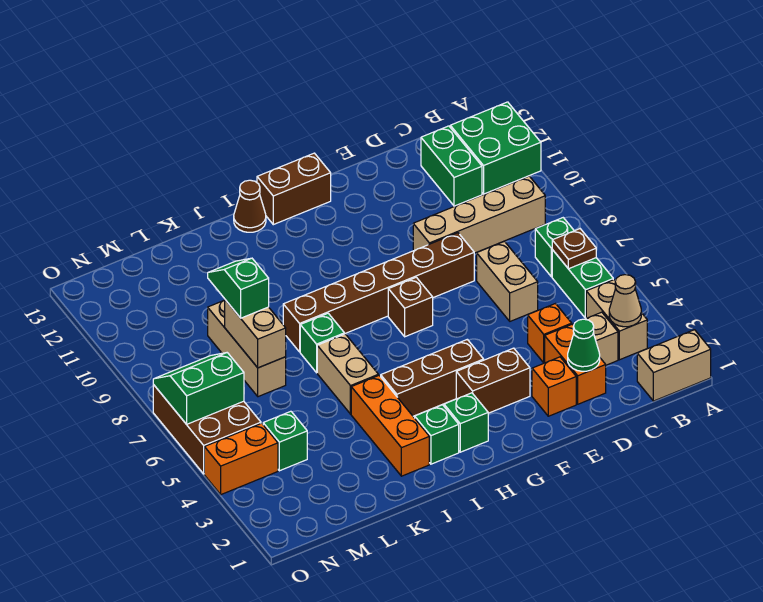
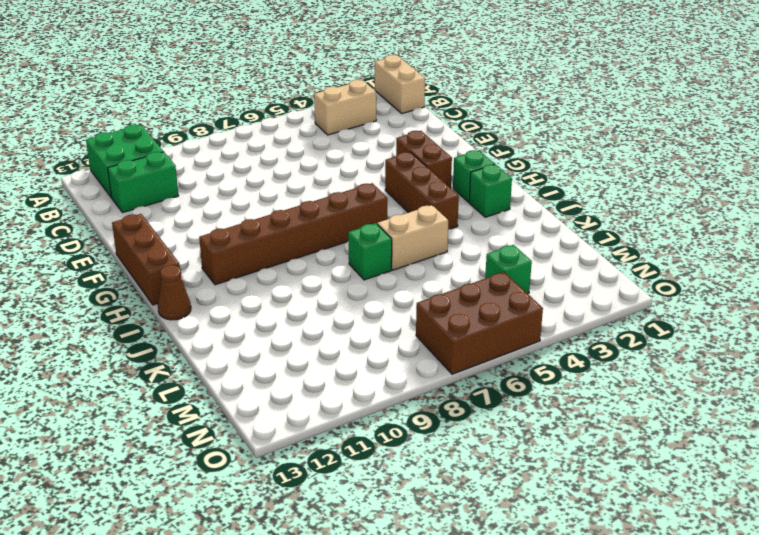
brown brick F13:H13 level 1 -> brown brick G13:H13 level 1
brown brick H6:H11 level 1 -> brown brick E8:J8 level 1
none -> green brick B5:B6 level 1
none -> green brick B7 level 1
none -> tan brick B9:E9 level 1
none -> tan brick C3 level 1

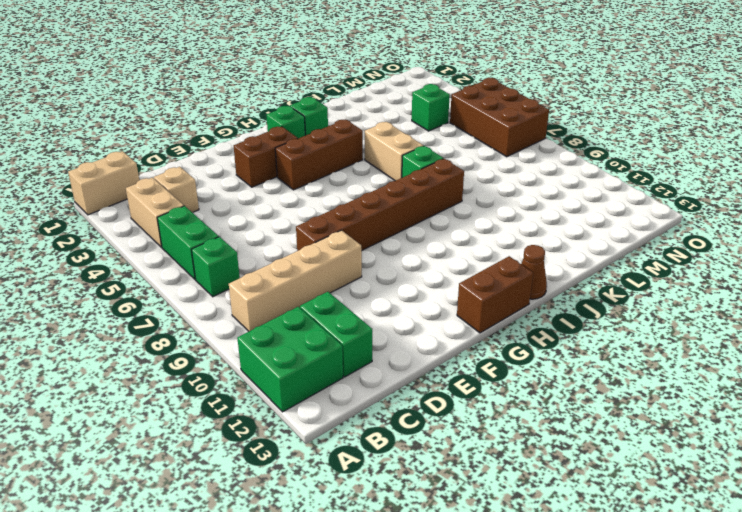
none -> orange brick D2:D3 level 1
none -> orange brick D4 level 1
none -> tan brick D6:D7 level 1
none -> orange brick E2 level 1

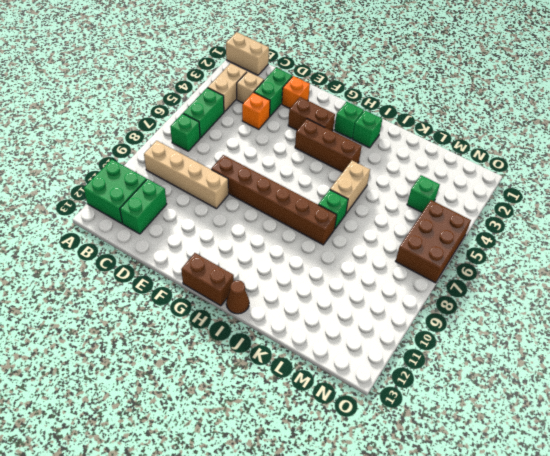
green brick D2:D3 level 1 -> orange brick D2:D3 level 1
none -> tan brick D6:D7 level 1
none -> brown brick G7 level 1
none -> orange brick J2:J4 level 1
none -> tan brick L7:L9 level 1

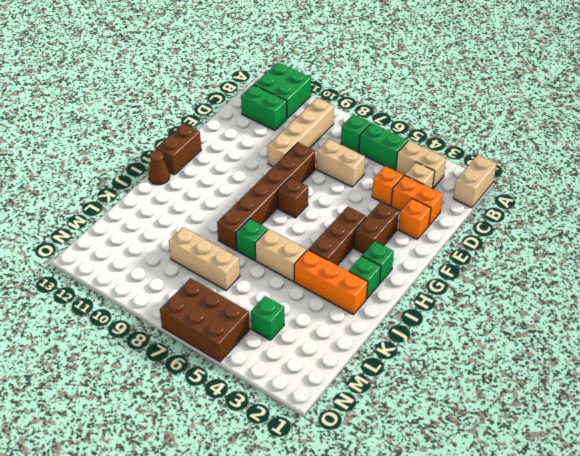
none -> orange brick N4:O4 level 1
none -> tan cone B3 level 2
none -> brown plate B6 level 2
none -> green cone D2 level 2

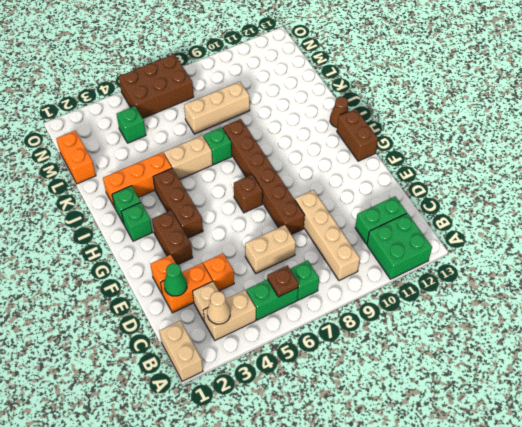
orange brick L1:M1 level 1 -> orange brick N4:O4 level 1
none -> tan brick L7:L8 level 2
none -> green slope N6:O7 level 2 top 6
none -> green slope L8:L9 level 3 top 8

